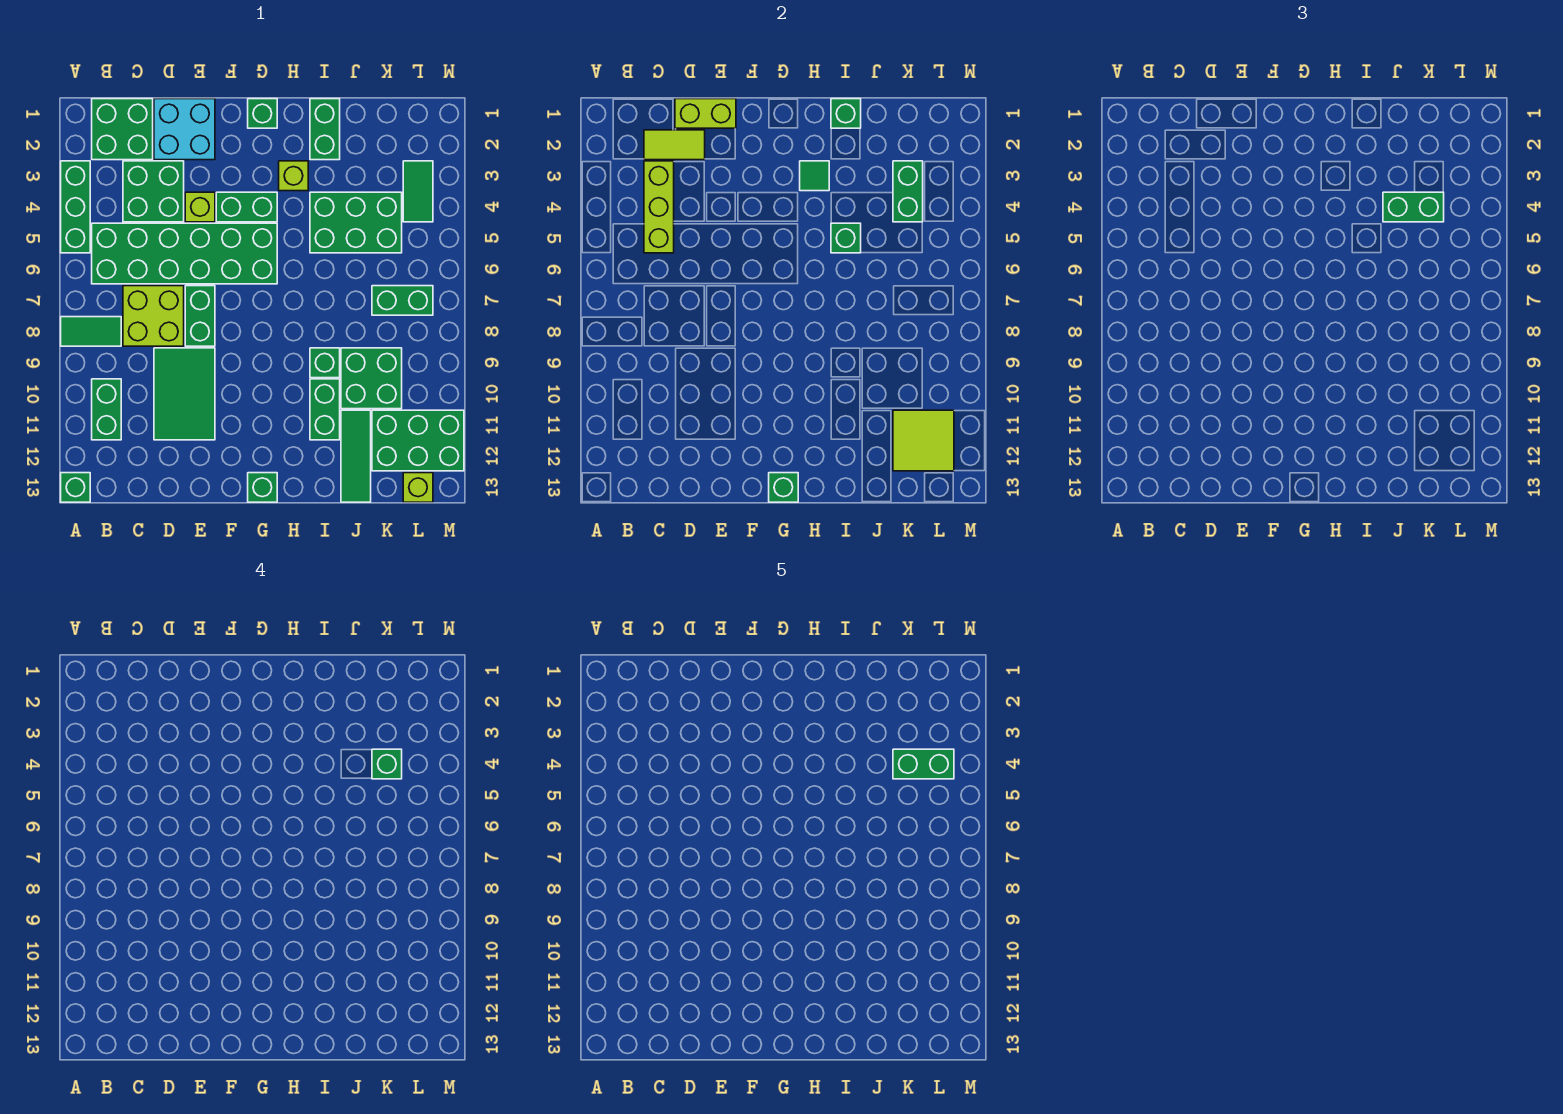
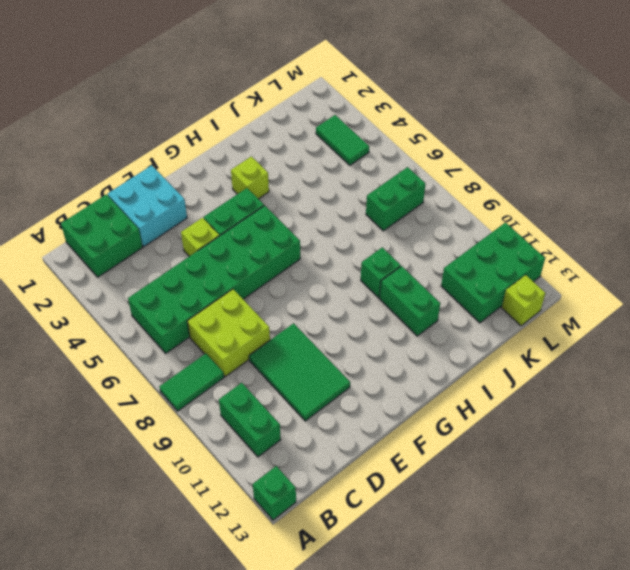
none -> green brick A3:A5 level 1
none -> green brick C3:D4 level 1
none -> green brick E7:E8 level 1
none -> green brick G1 level 1

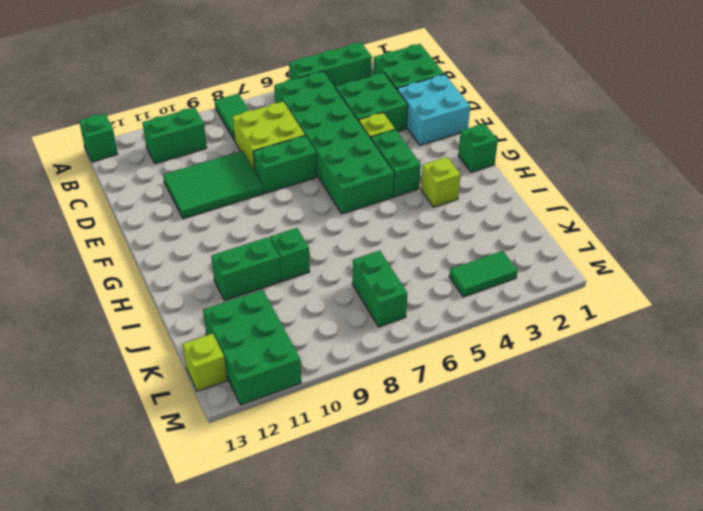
none -> green brick G13 level 1
none -> green brick I1:I2 level 1
none -> green brick I4:K5 level 1
none -> green brick J9:K10 level 1

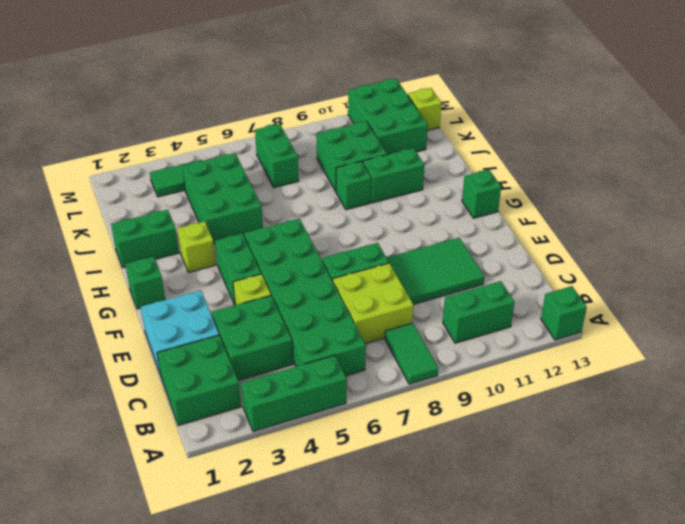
none -> green tile J11:J13 level 1
none -> lime tile C2:D2 level 2
none -> lime brick C3:C5 level 2
none -> lime brick D1:E1 level 2

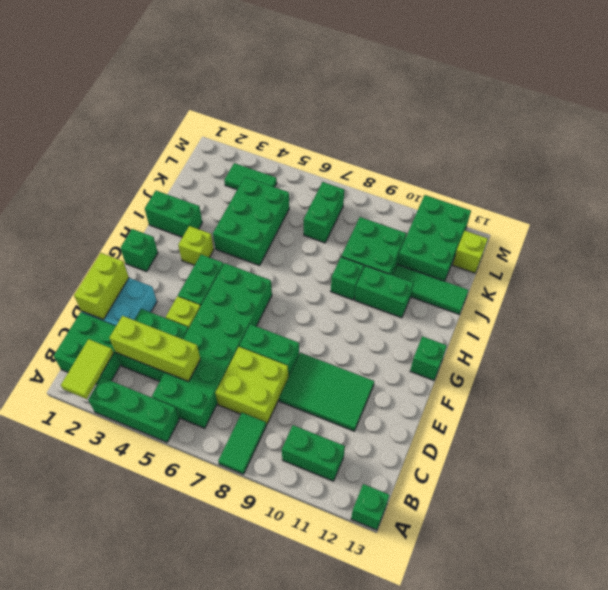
lime tile A2:B2 level 2 -> lime tile C2:D2 level 2
none -> green brick G13 level 2
none -> green tile H3 level 2
none -> green brick I1 level 2
none -> green brick I5 level 2

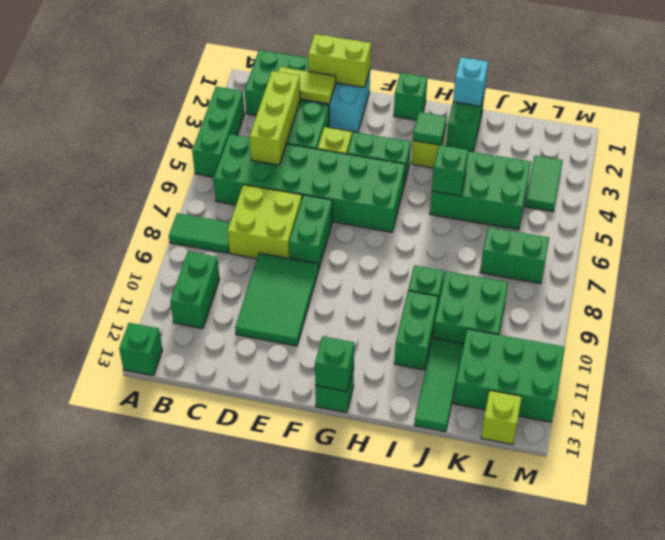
cyan brick I1 level 2 -> green brick I1 level 2
none -> green brick K3:K4 level 2
none -> lime tile K11:L12 level 2
none -> green brick J4:K4 level 3
none -> green brick K4 level 4

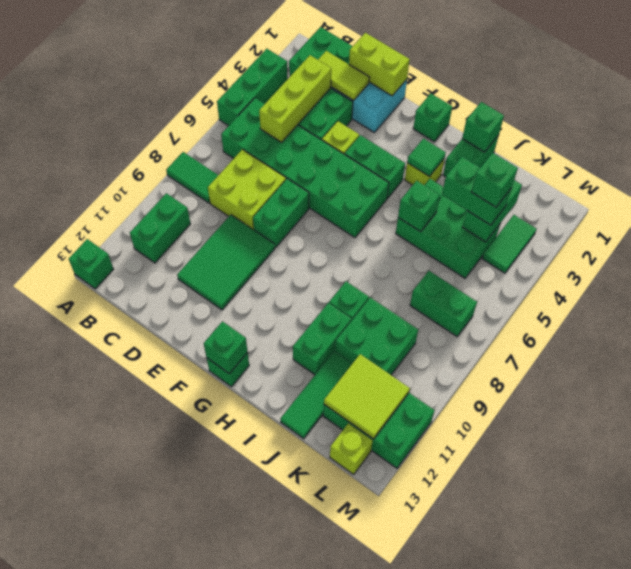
none -> green brick K4:L4 level 5

